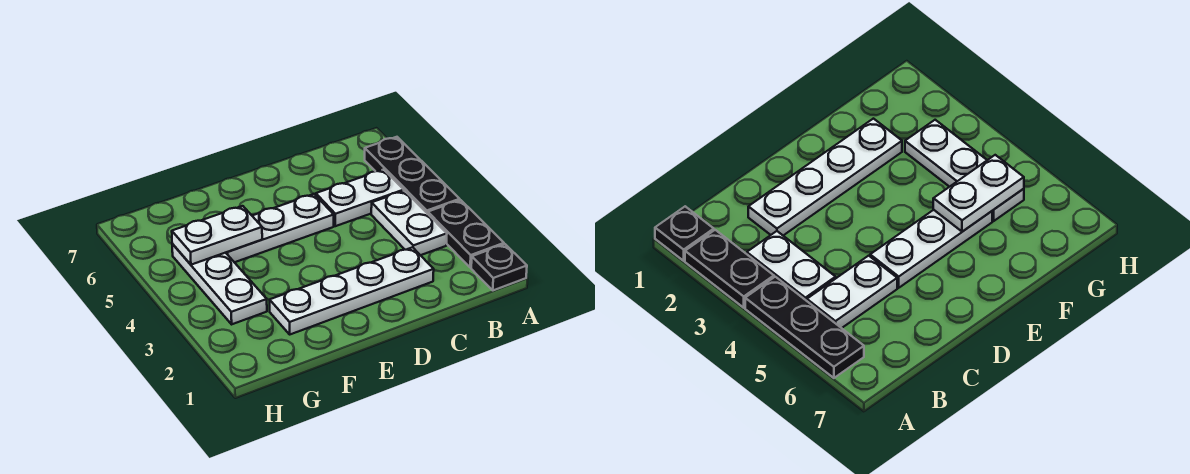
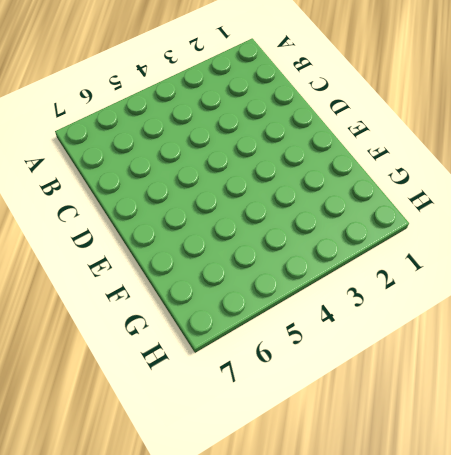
none -> black plate A1 level 1
none -> black plate A2:A3 level 1

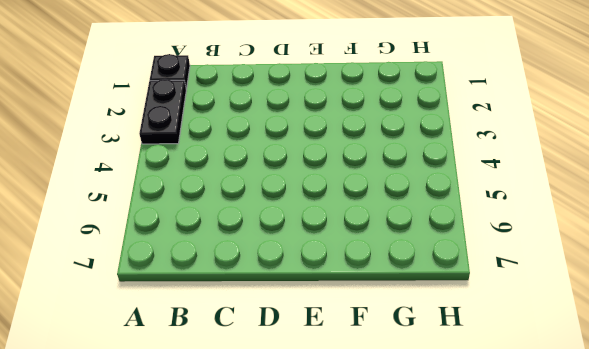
none -> black plate A4:A6 level 1
none -> white plate B3:B4 level 1

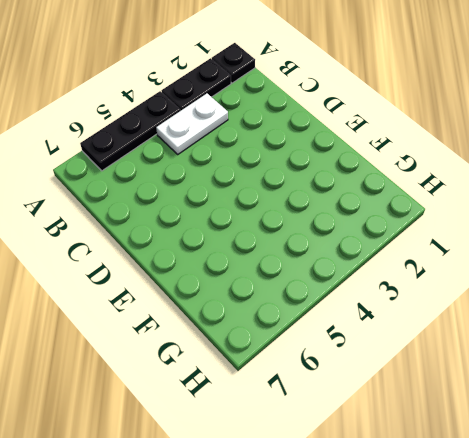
none -> white plate B5:C5 level 1
none -> white plate C2:F2 level 1

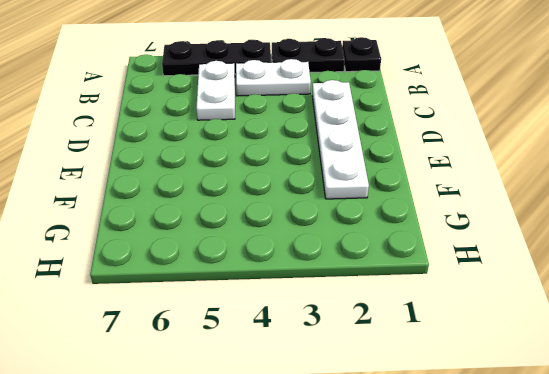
none -> white plate D5:F5 level 1
none -> white plate G3:G5 level 1

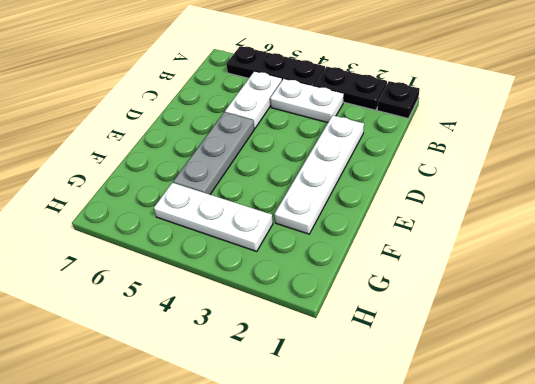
grey plate D5:F5 level 1 -> white plate D5:F5 level 1
none -> white plate F5:G5 level 2

